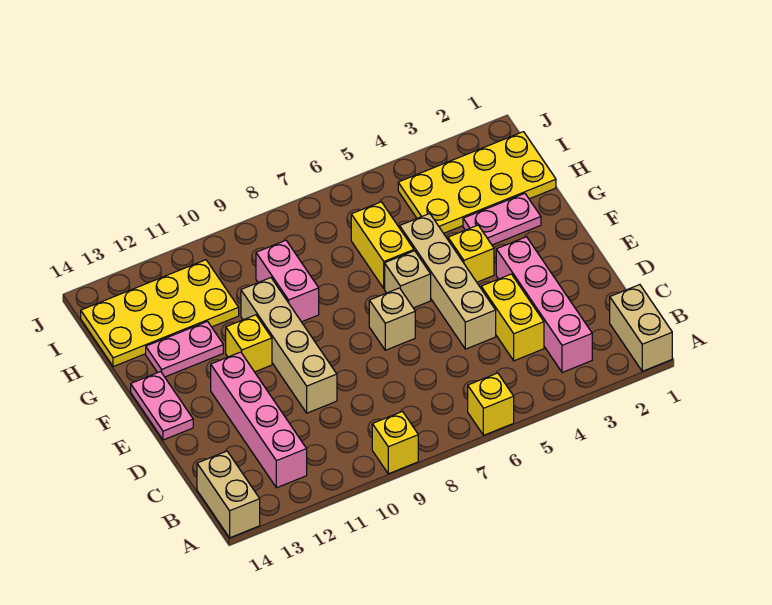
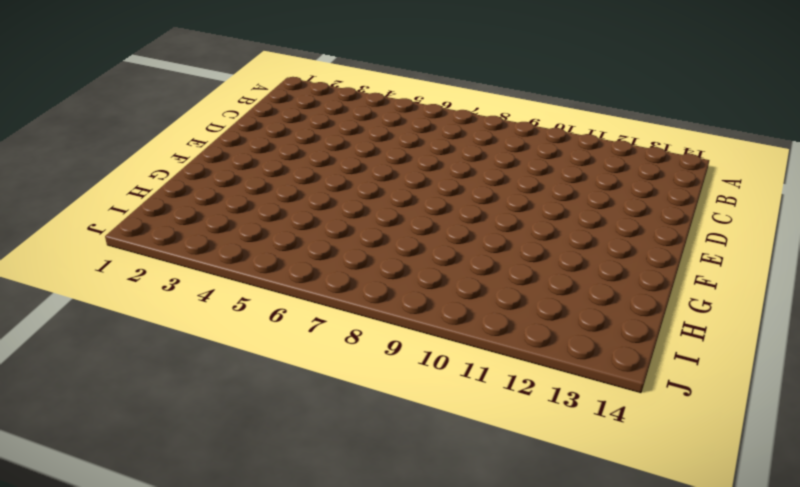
none -> tan brick A1:B1 level 1
none -> yellow brick A6 level 1
none -> yellow brick A9 level 1

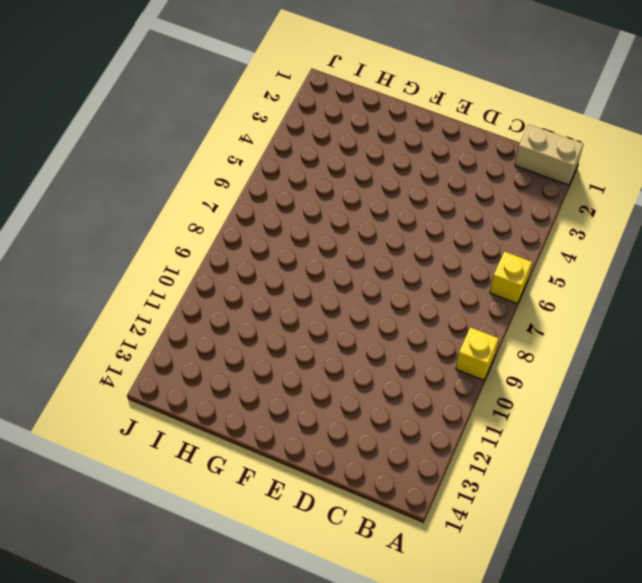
none -> tan brick A14:B14 level 1
none -> pink brick B3:E3 level 1
none -> pink brick B12:E12 level 1

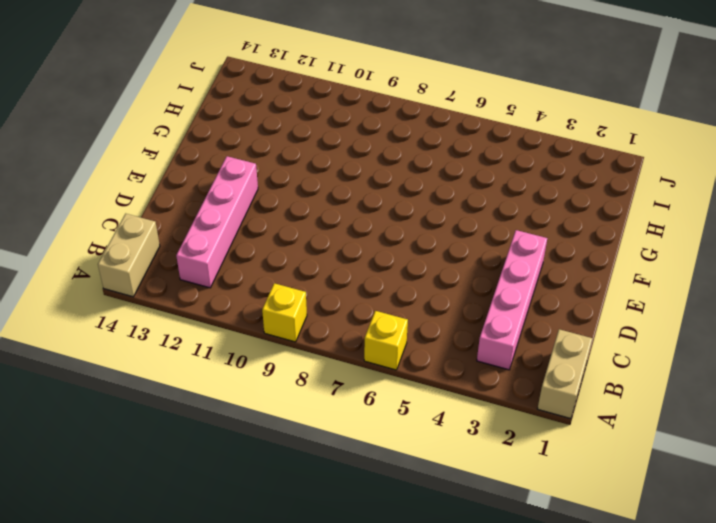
none -> yellow brick C4:D4 level 1
none -> tan brick D5:G5 level 1
none -> tan brick D10:G10 level 1

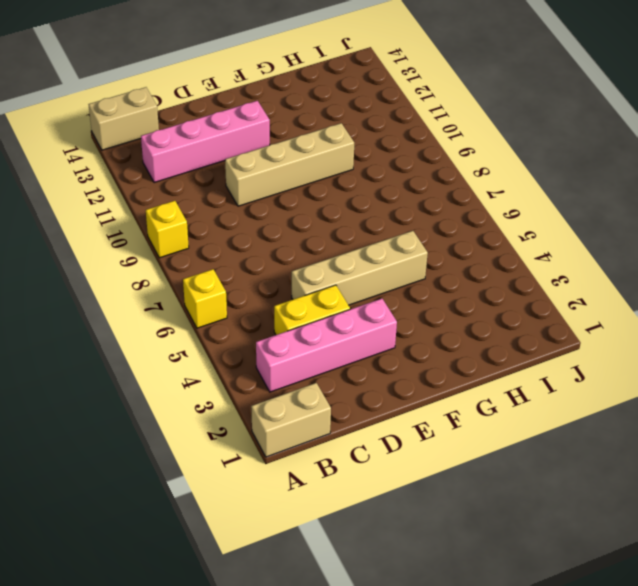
none -> tan brick E7 level 1
none -> pink plate E14:F14 level 1
none -> yellow brick F4 level 1

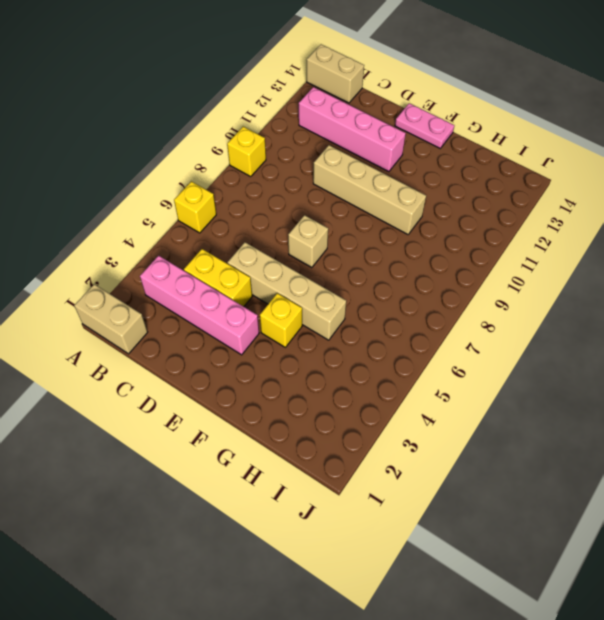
none -> tan brick F6 level 1
none -> yellow brick F11 level 1
none -> pink plate G2:G3 level 1

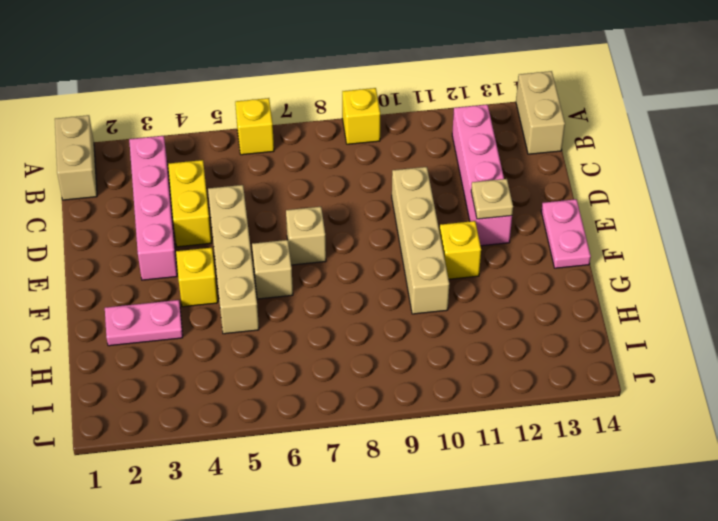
tan plate E12 level 2 -> none
none -> yellow brick G6:H6 level 1
none -> pink brick G9:H9 level 1
none -> pink plate G12:G13 level 1

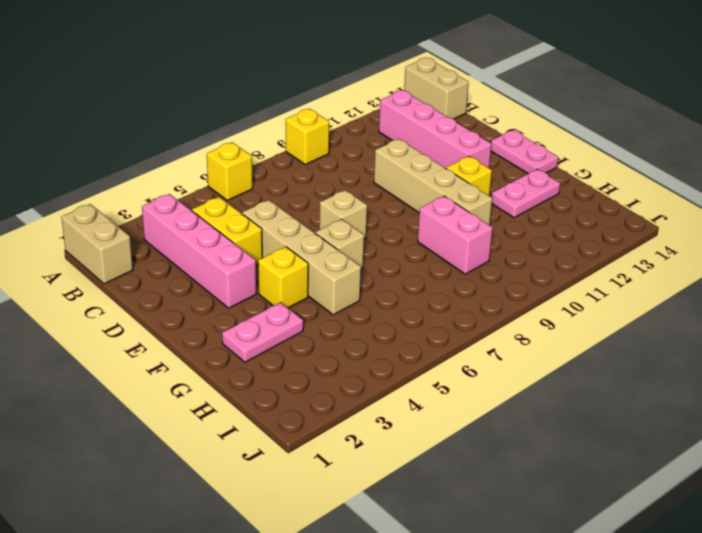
none -> yellow brick G6:H6 level 1
none -> yellow plate H1:I4 level 1
none -> yellow plate H11:I14 level 1

